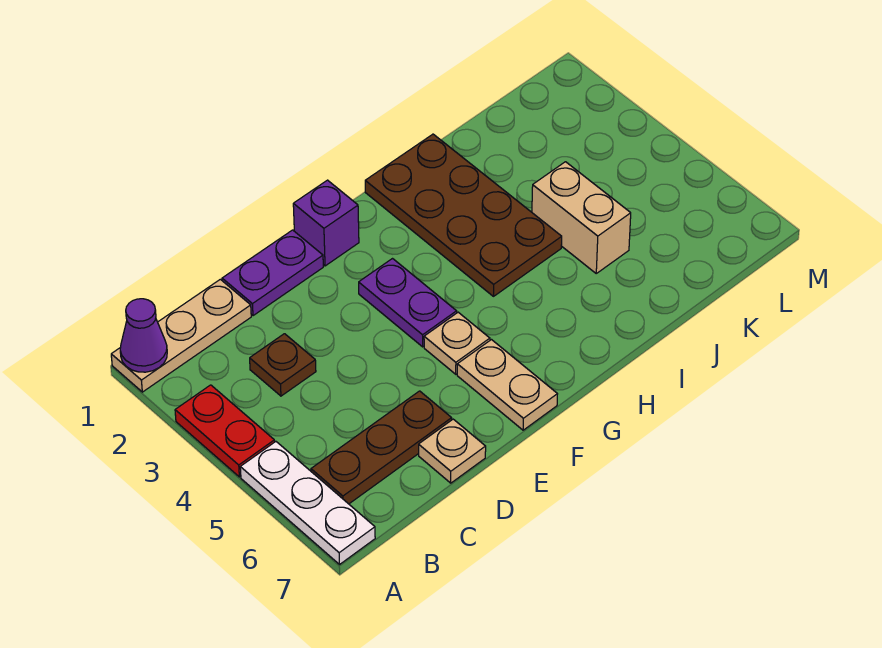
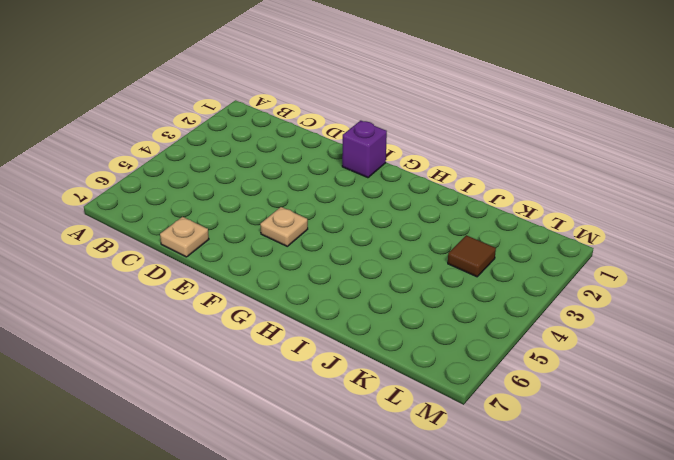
brown tile K3 level 1 -> none
none -> tan plate A1:C1 level 1
none -> red plate A3:A4 level 1
none -> white plate A5:A7 level 1

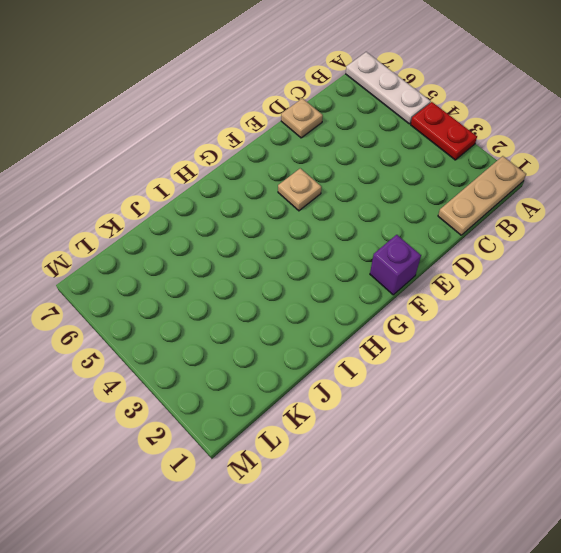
none -> brown plate B6:D6 level 1
none -> brown plate C3 level 1
none -> purple plate D1:E1 level 1

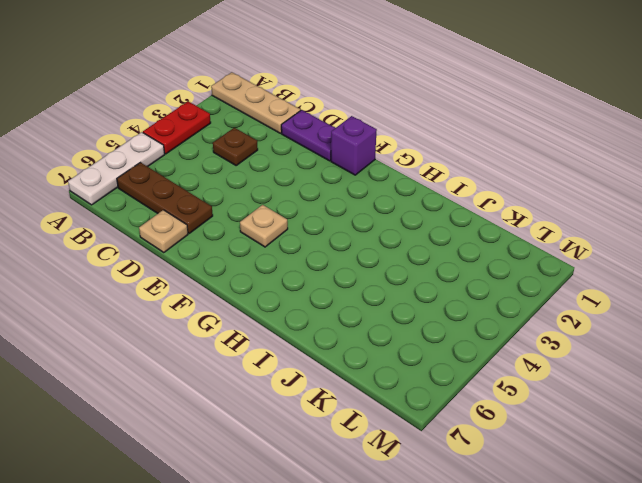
none -> purple plate F3:F4 level 1
none -> tan plate F6:F7 level 1
none -> brown plate H1:I4 level 1

